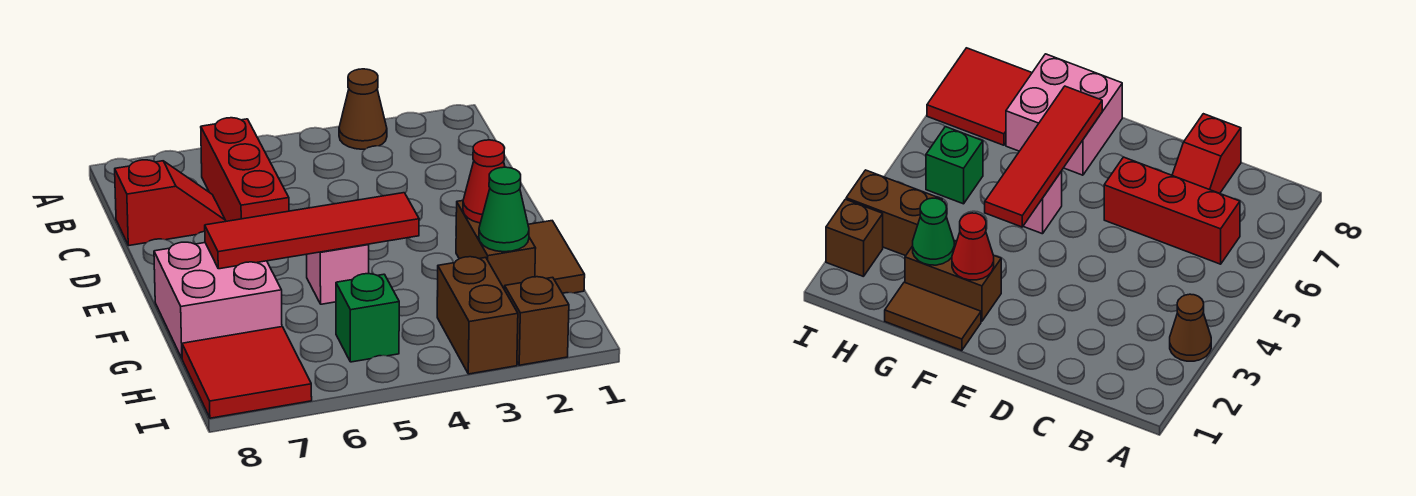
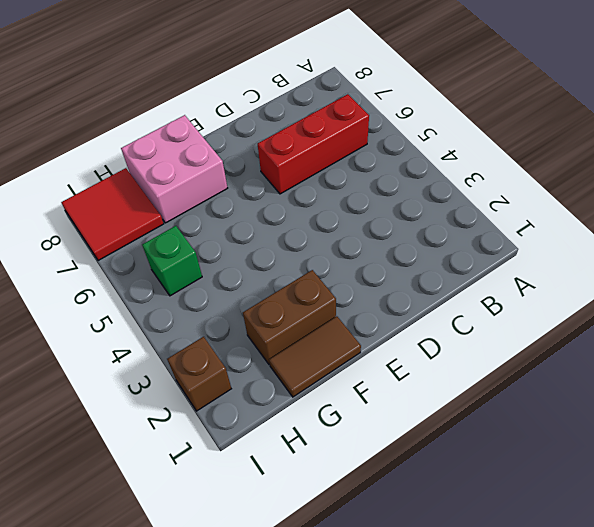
none -> brown cone A3 level 1
none -> red slope C7:C8 level 1 top 8
none -> pink brick F5 level 1

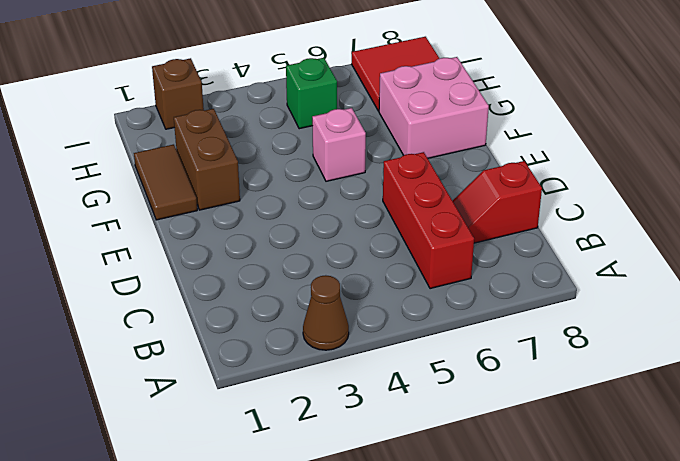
none -> brown brick H3:I3 level 1
none -> red cone F2 level 2
none -> red tile F4:F7 level 2

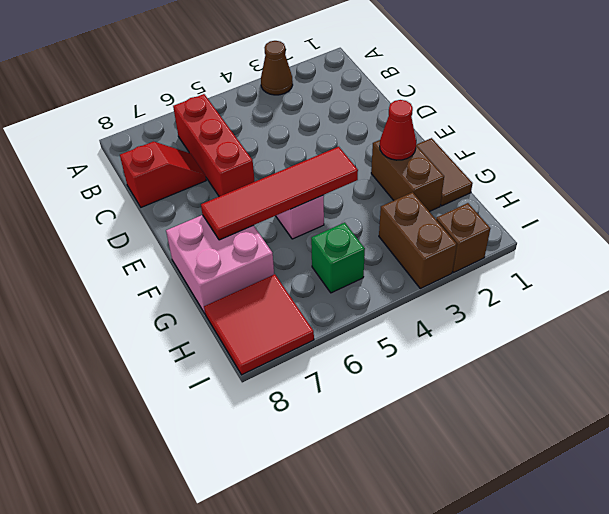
none -> green cone G2 level 2

